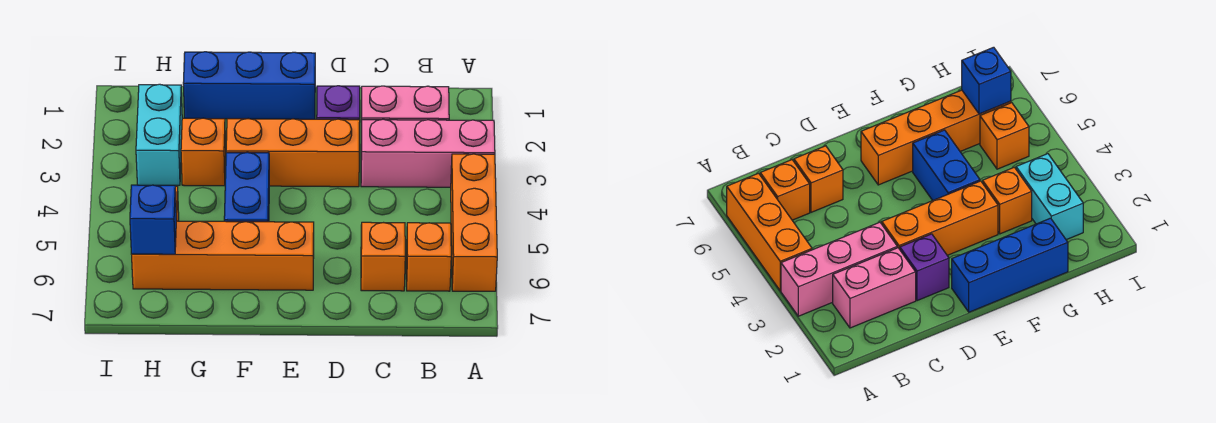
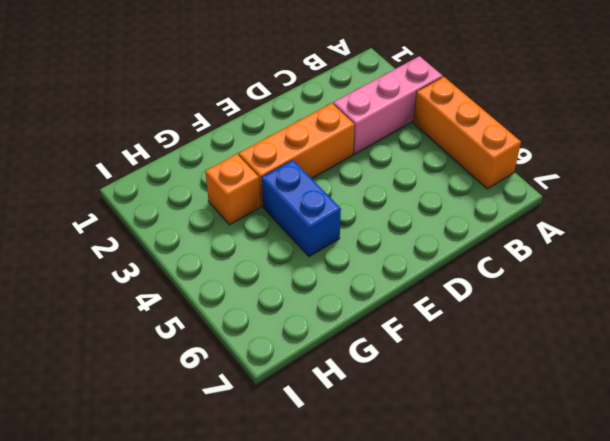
none -> pink brick B2:C2 level 1
none -> orange brick B6 level 1
none -> orange brick C6 level 1

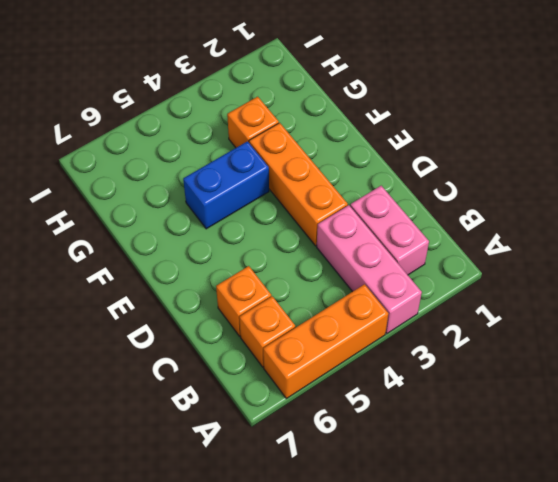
none -> purple brick D2 level 1
none -> blue brick E1:G1 level 1
none -> orange brick E6:H6 level 1

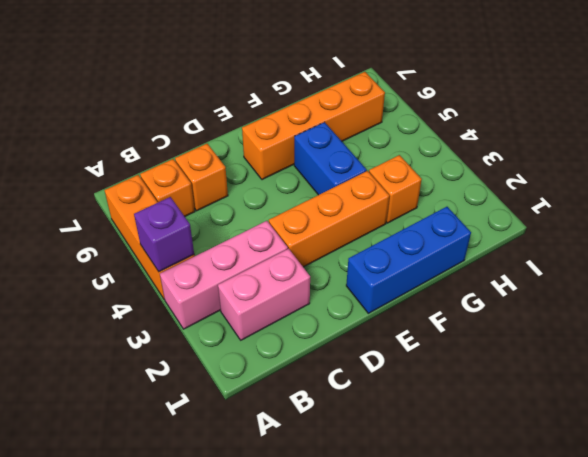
purple brick A4 level 2 -> purple brick D2 level 1
none -> cyan brick H2:H3 level 1
none -> orange brick H5 level 1
none -> blue brick H6 level 2

